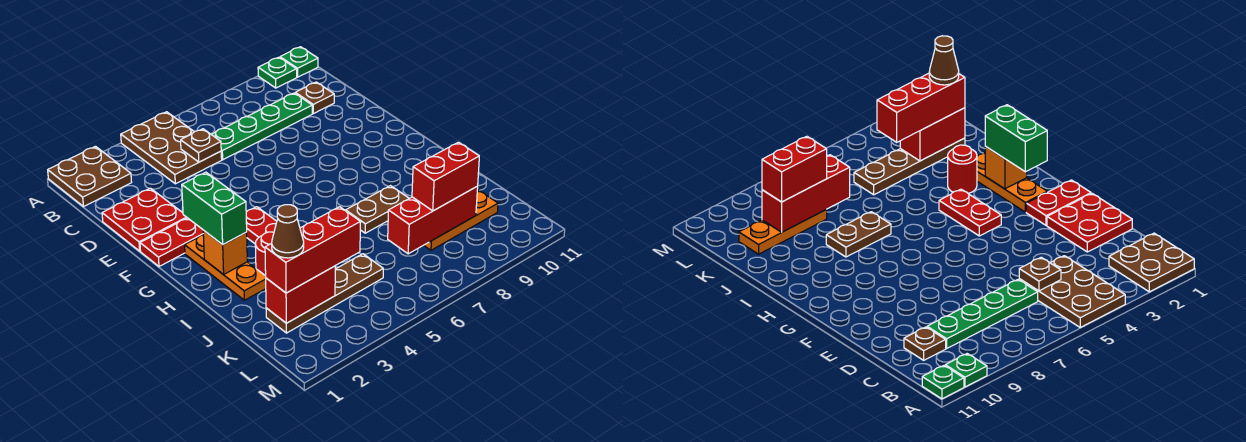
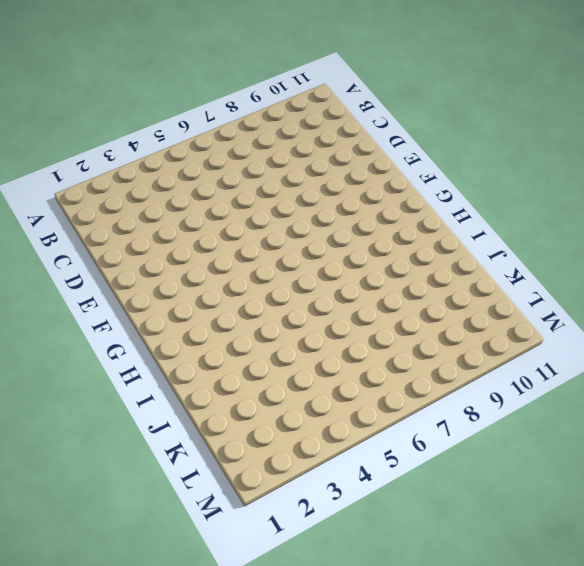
none -> brown plate A1:B2 level 1
none -> brown plate A4:C5 level 1
none -> green plate A10 level 1

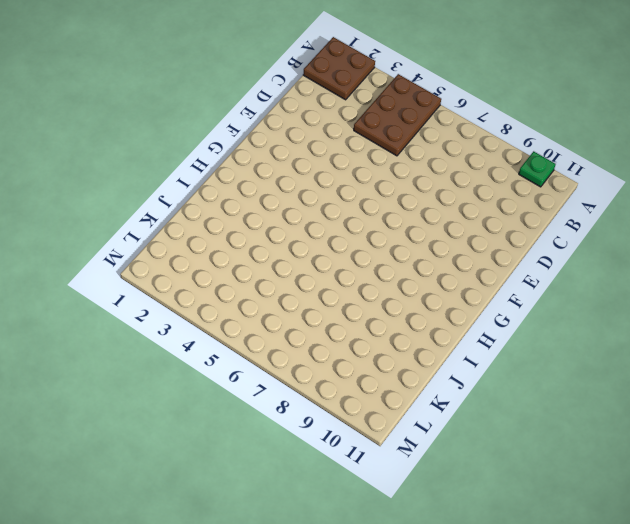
none -> green plate A11 level 1
none -> green plate C6:C9 level 1
none -> brown plate C10 level 1

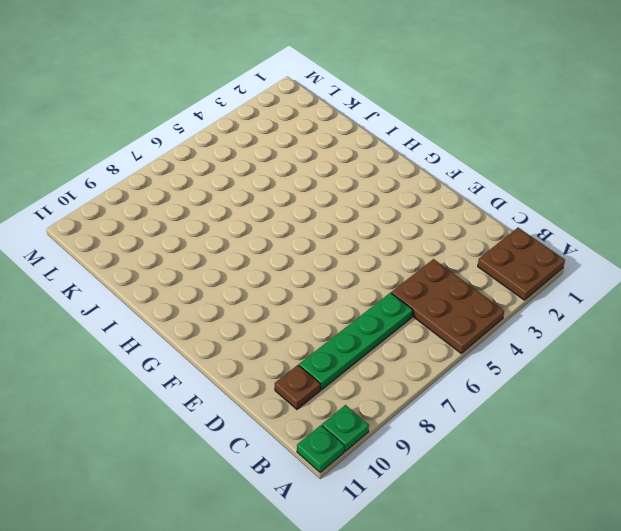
none -> red plate D1:E2 level 1
none -> red plate F1:F2 level 1
none -> orange plate G2:I2 level 1

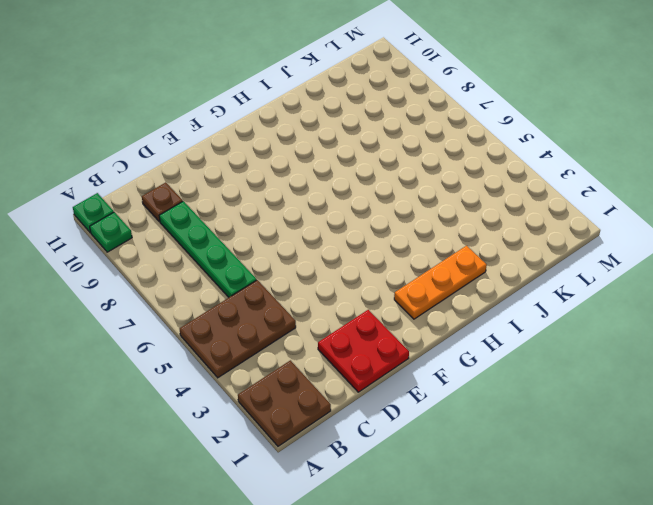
none -> red plate F1:F2 level 1
none -> red plate G4:H4 level 1
none -> red round brick I3 level 1

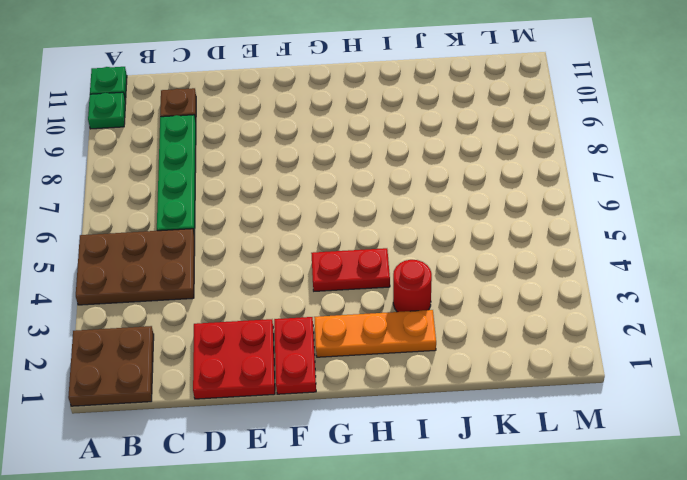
none -> brown plate I7:I8 level 1
none -> brown plate K2:K5 level 1
none -> orange plate K8:K10 level 1

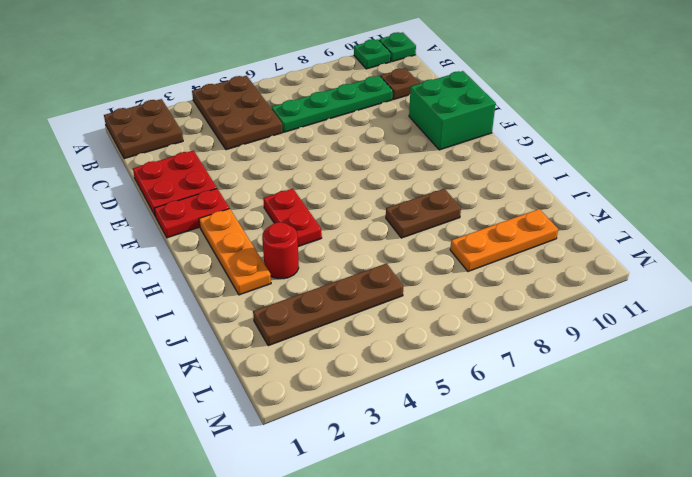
green brick E10:F11 level 1 -> none
none -> brown plate C5 level 2
none -> orange brick H2 level 2
none -> red brick K2:K3 level 2

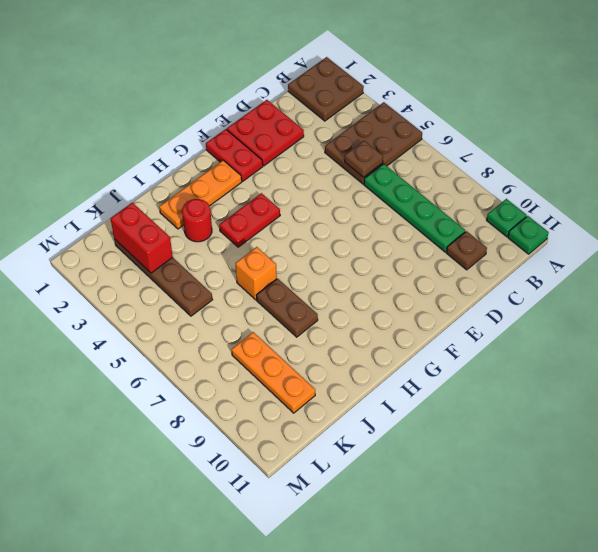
orange brick I6 level 1 -> orange brick H2 level 2
none -> red brick K7:K9 level 2
none -> green brick G2:H2 level 3
none -> red brick K2:K4 level 3

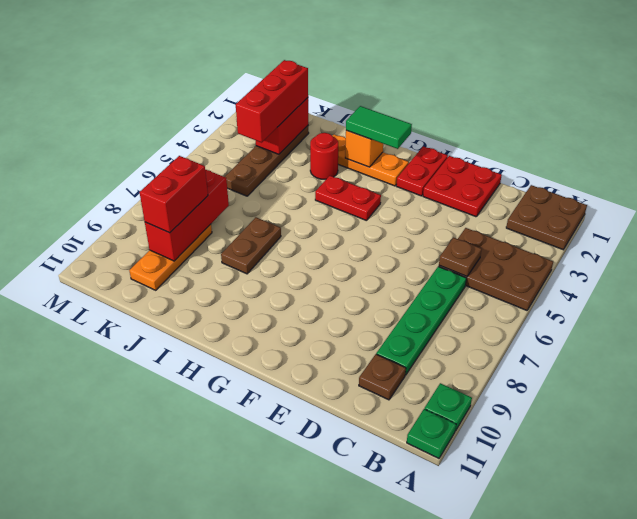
green tile G2:H2 level 3 -> green brick G2:H2 level 3
none -> brown cone K2 level 4

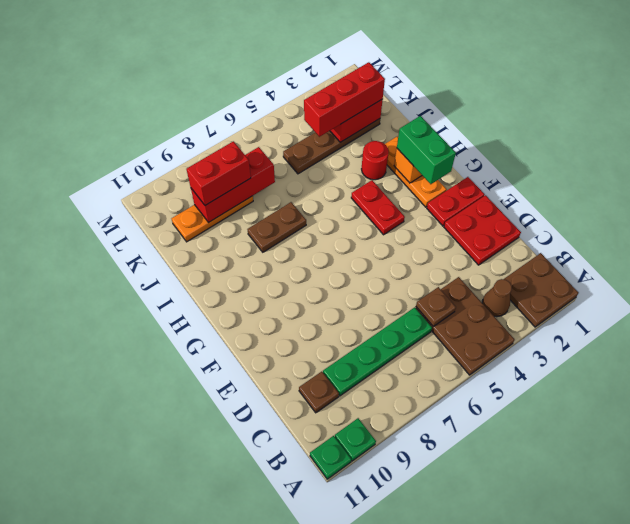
brown cone B3 level 1 -> brown cone K2 level 4

